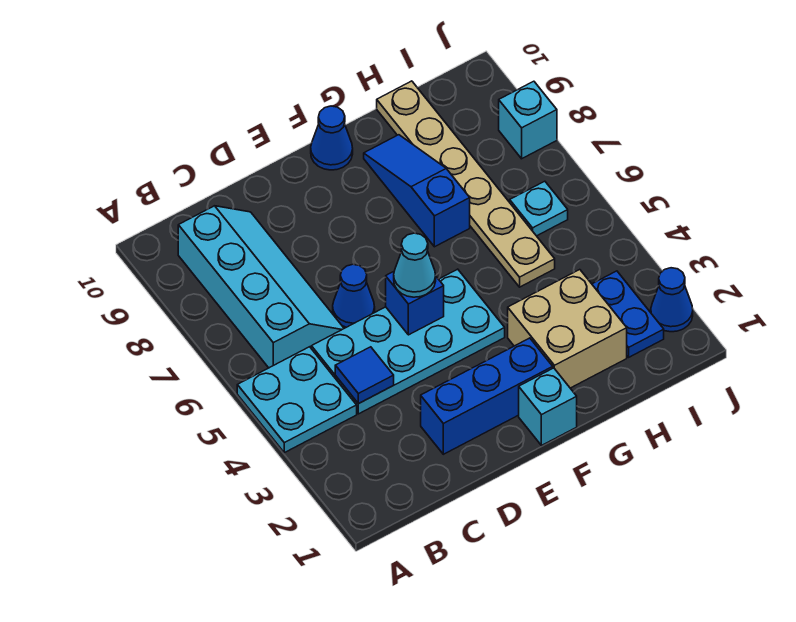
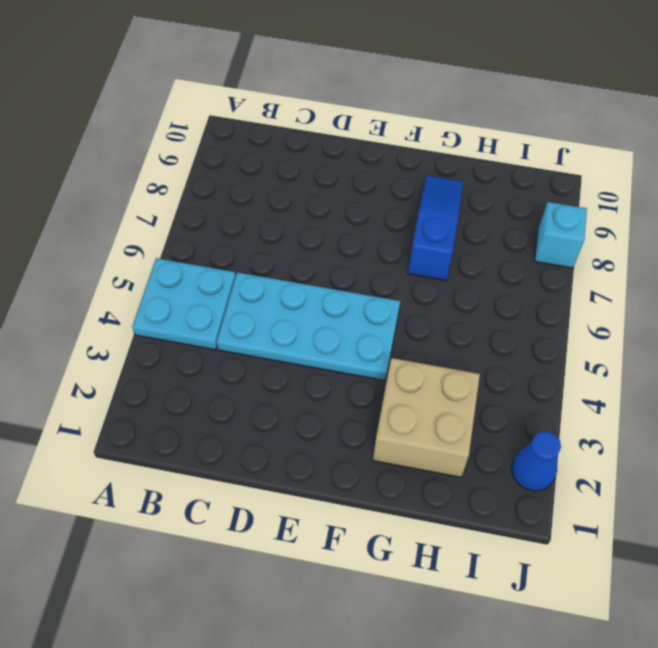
none -> cyan slope B6:C9 level 1 top B
none -> blue brick D2:F2 level 1
none -> blue cone D6 level 1

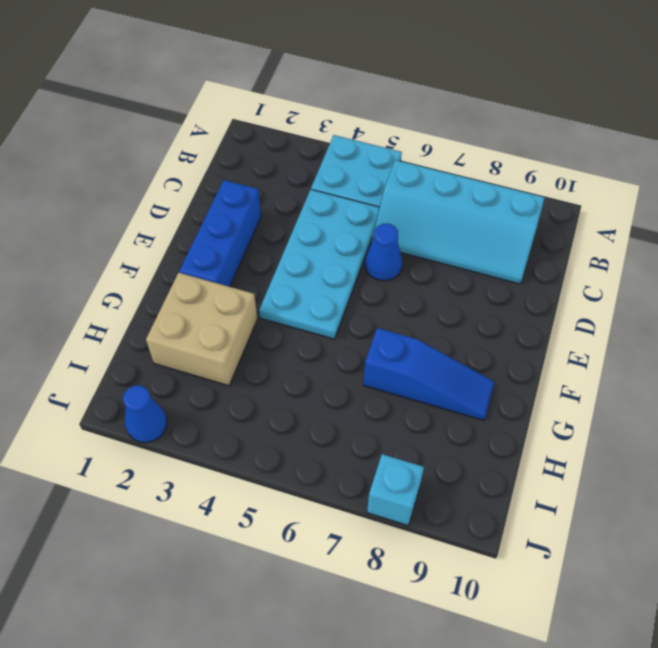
none -> cyan brick F1 level 1
none -> blue cone F10 level 1
none -> tan plate H5:H10 level 1

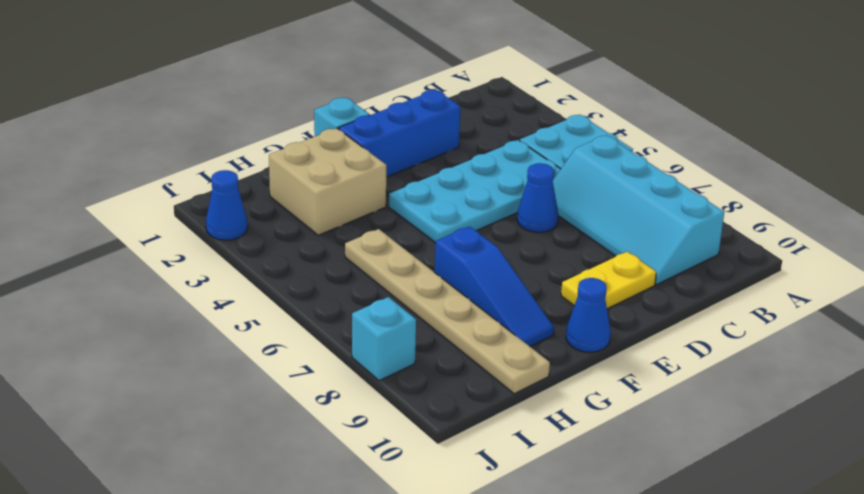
yellow plate D9:E9 level 1 -> none
none -> blue plate I2:I3 level 1
none -> cyan plate I6 level 1
none -> blue tile C4 level 2

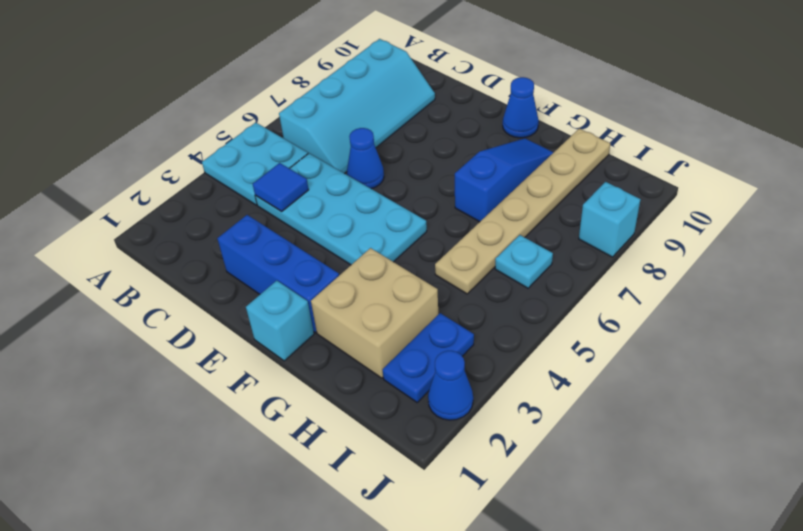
none -> blue brick E5 level 2
none -> cyan cone E5 level 3

